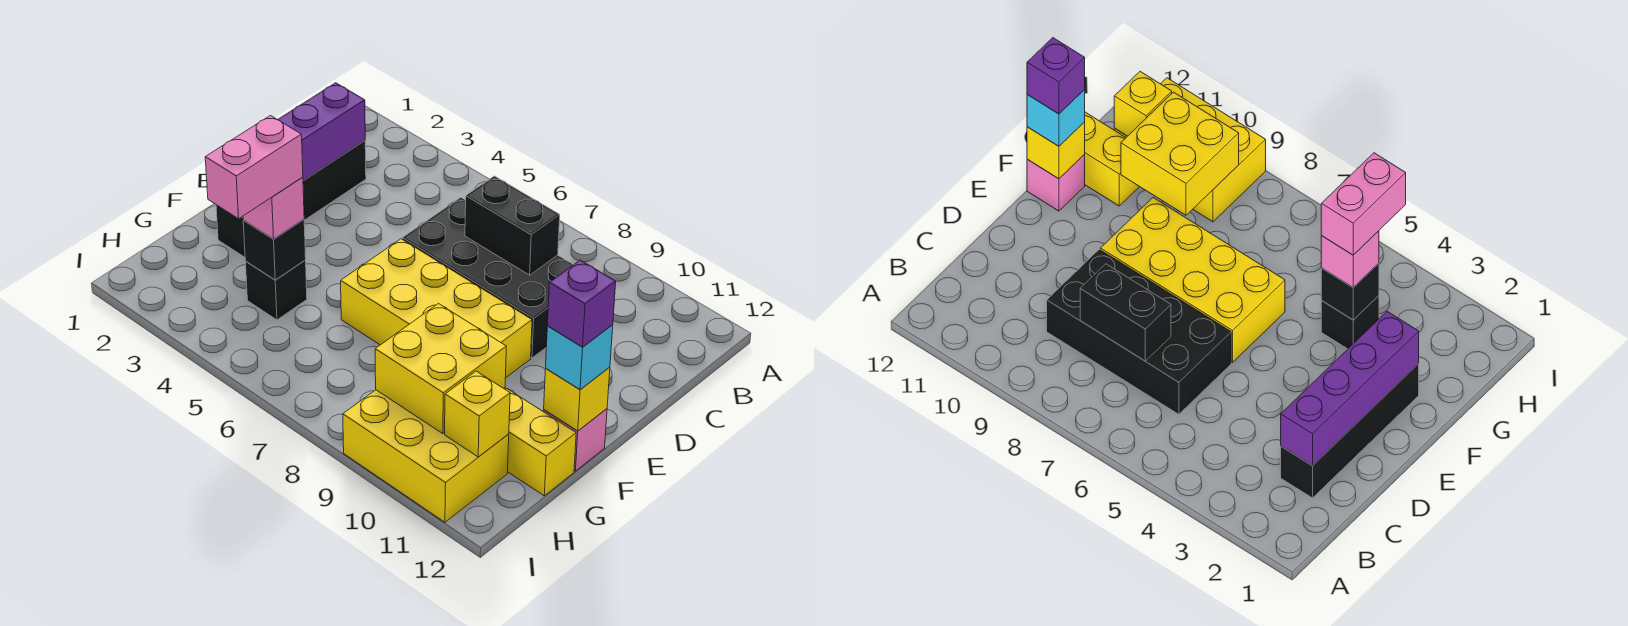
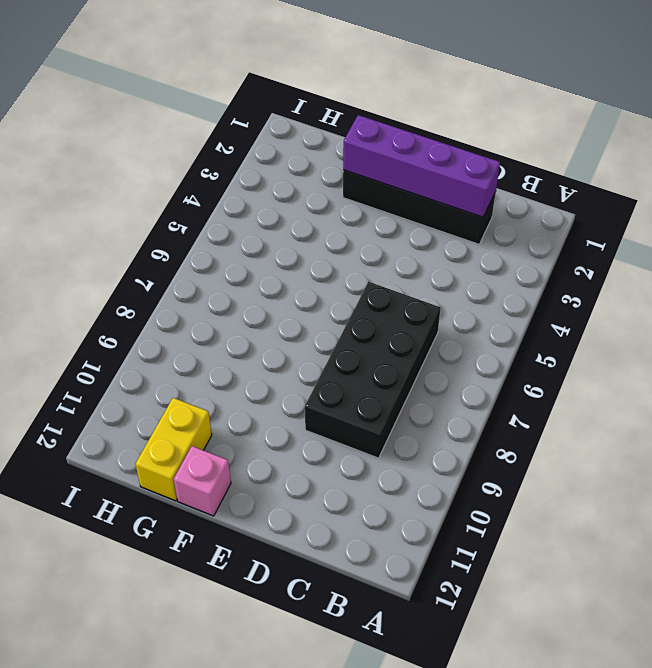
none -> yellow brick E6:F9 level 1
none -> black brick G4 level 1
none -> yellow brick H9:I11 level 1

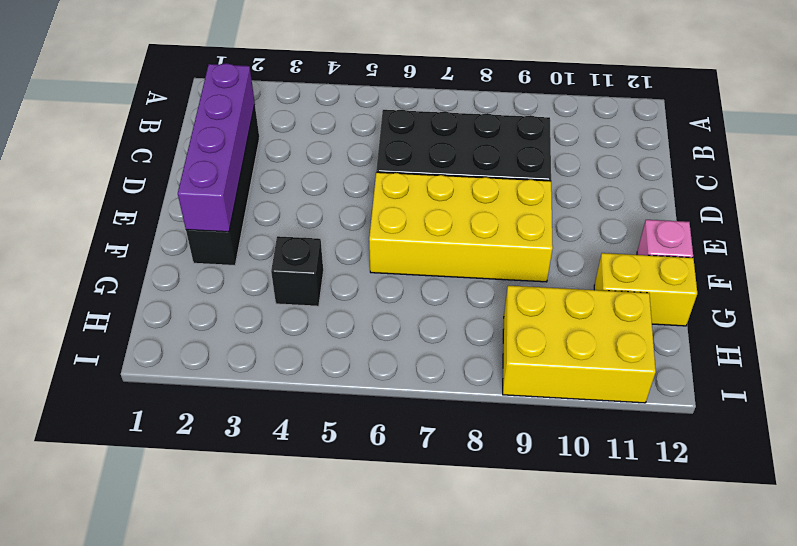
none -> black brick C7:C8 level 2
none -> yellow brick F12 level 2
none -> black brick G4 level 2

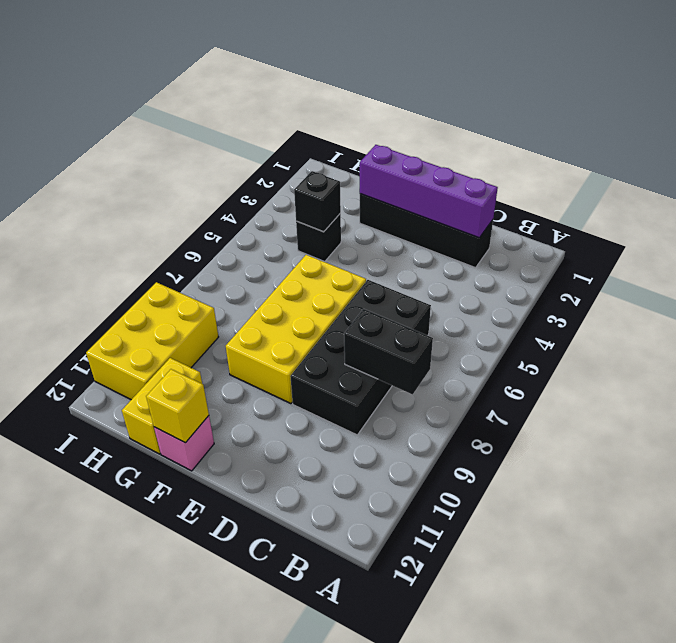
black brick B8:C8 level 2 -> black brick C7:C8 level 2
none -> yellow brick G9:H10 level 2
none -> yellow brick H11 level 2
none -> cyan brick F12 level 3

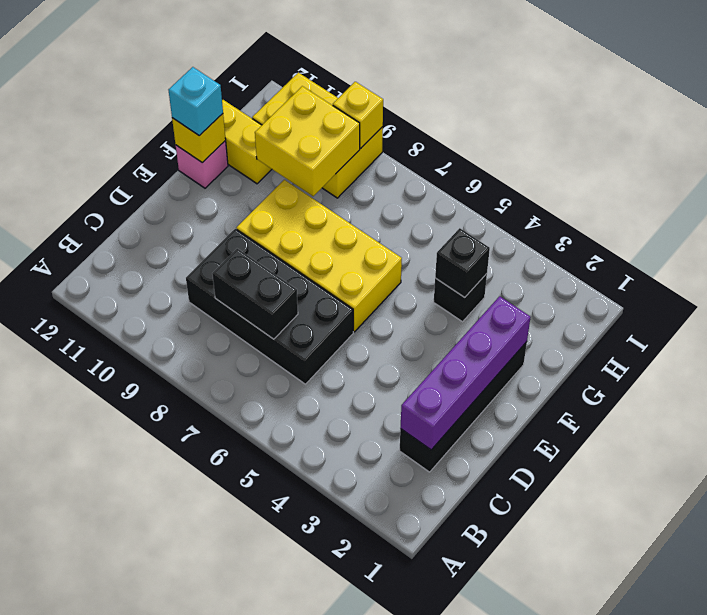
yellow brick I9 level 2 -> yellow brick H11 level 2
none -> pink brick G4 level 3
none -> purple brick F12 level 4
none -> pink brick G4:H4 level 4

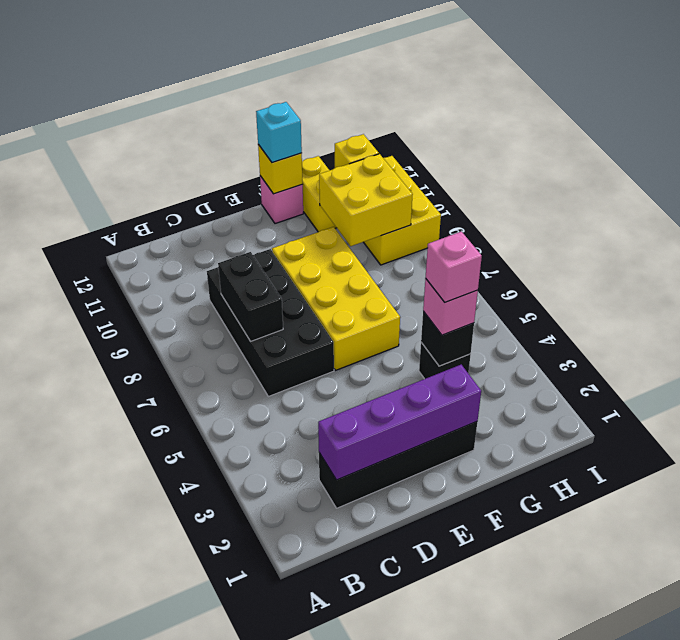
pink brick G4 level 4 -> pink brick G4:H4 level 4
none -> purple brick F12 level 4

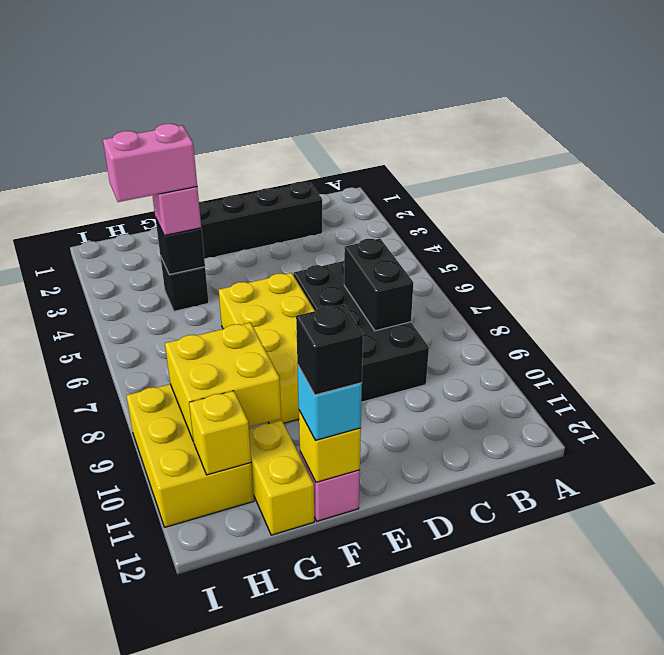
black brick F12 level 4 -> purple brick F12 level 4
none -> purple brick C2:F2 level 2

